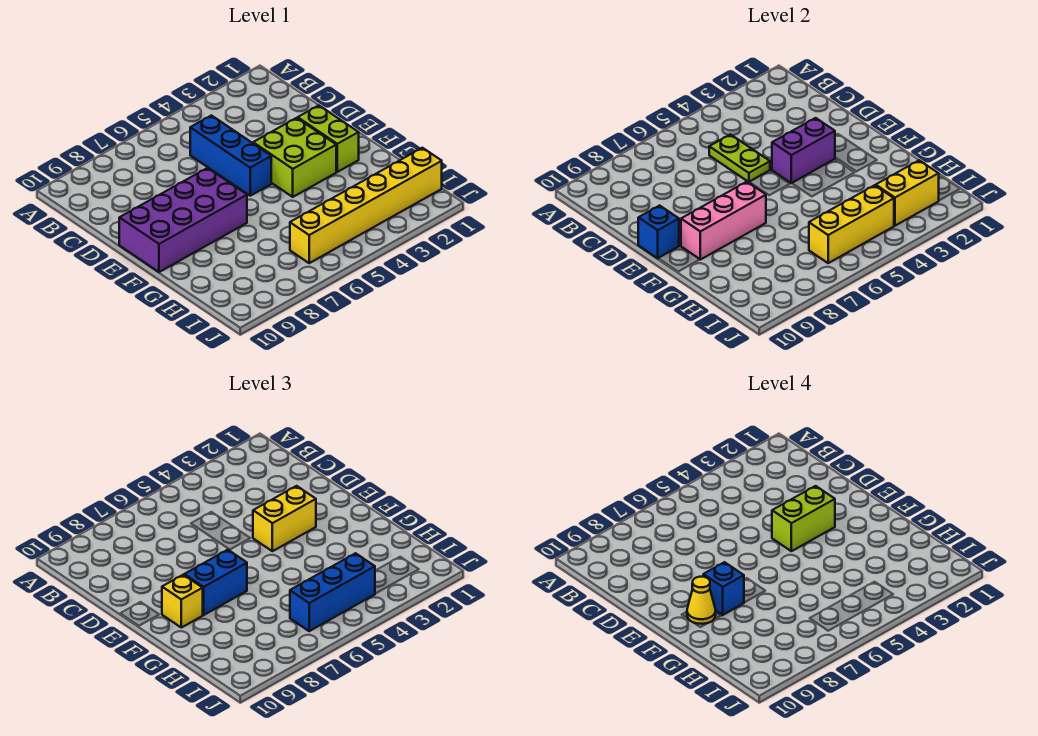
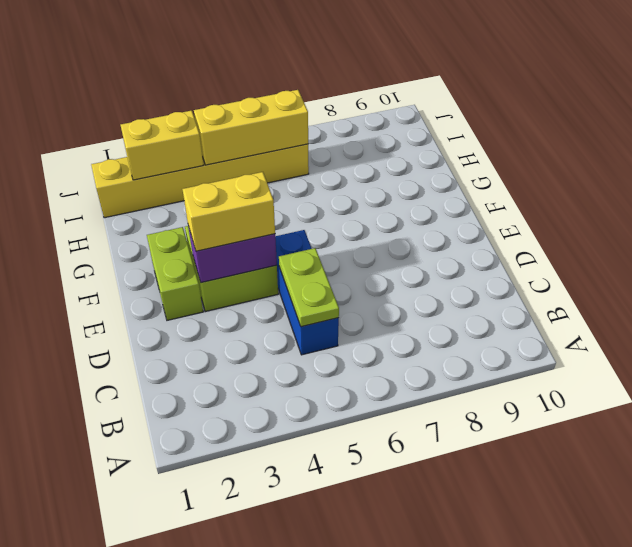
none -> purple brick E7:F10 level 1
none -> blue brick E10 level 2
none -> pink brick F7:F9 level 2

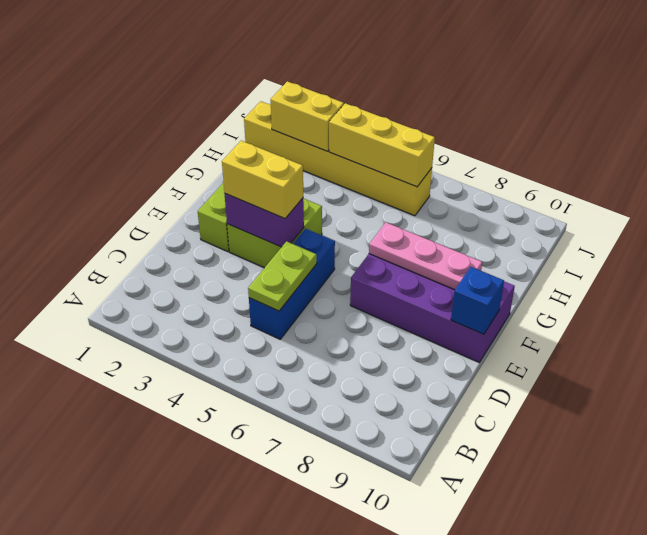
pink plate F7:F9 level 2 -> pink brick F7:F9 level 2
none -> blue brick F7:F8 level 3
none -> yellow brick F9 level 3
none -> blue brick I4:I6 level 3

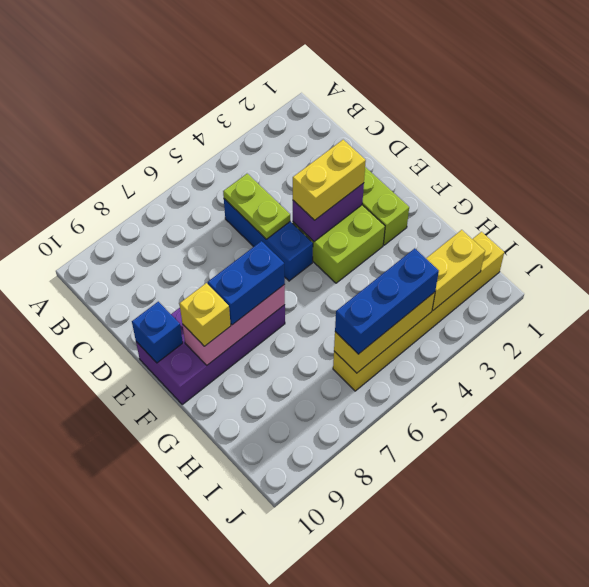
none -> lime brick E3:E4 level 4
none -> blue brick F8 level 4
none -> yellow cone F9 level 4

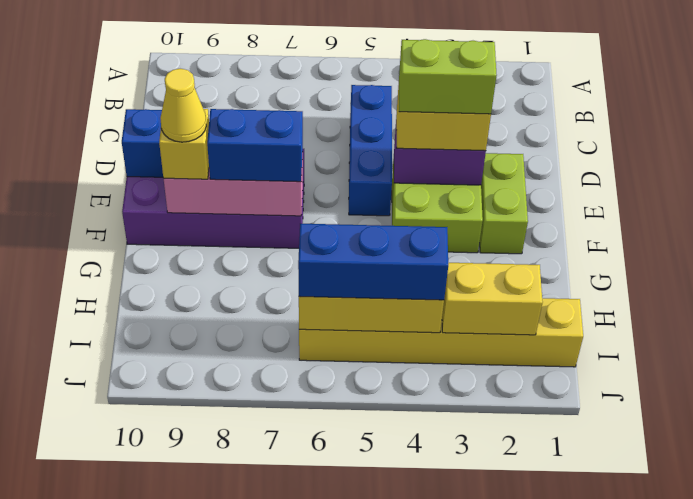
none -> lime plate C5:D5 level 2
none -> blue brick F8 level 4

